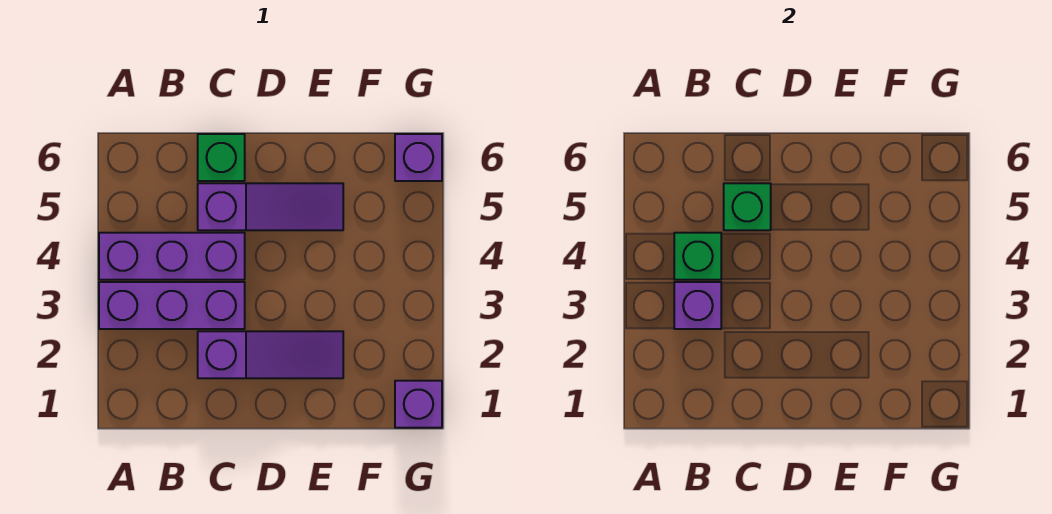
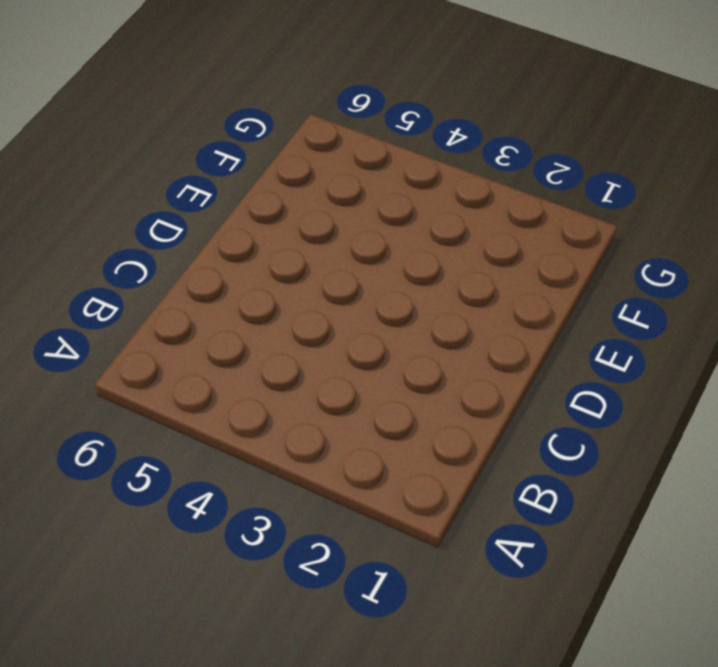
none -> purple brick A3:C3 level 1
none -> purple brick A4:C4 level 1

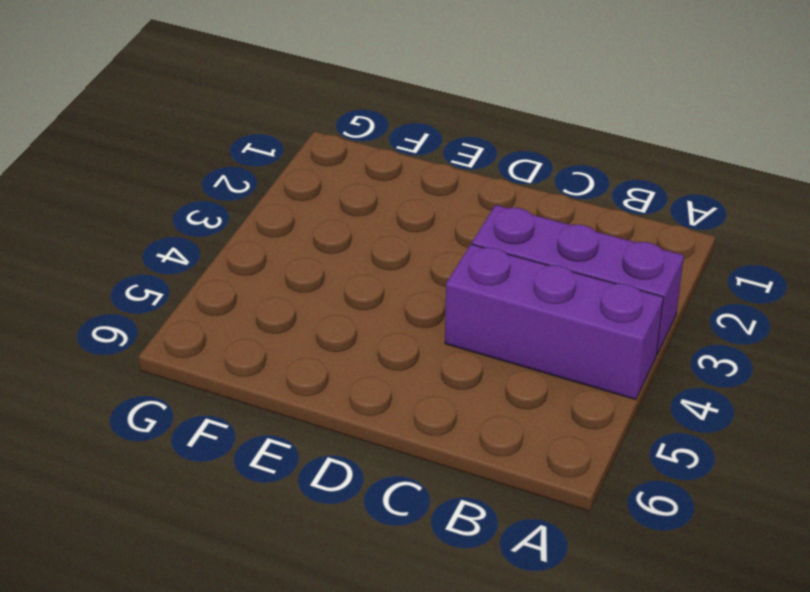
none -> purple slope C2:E2 level 1 top C
none -> purple slope C5:E5 level 1 top C

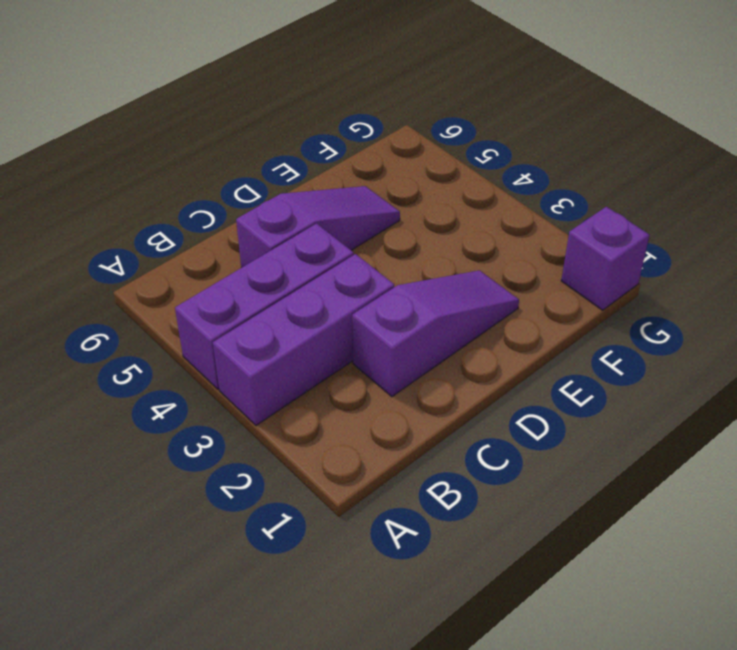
none -> green brick C6 level 1
none -> purple brick G6 level 1

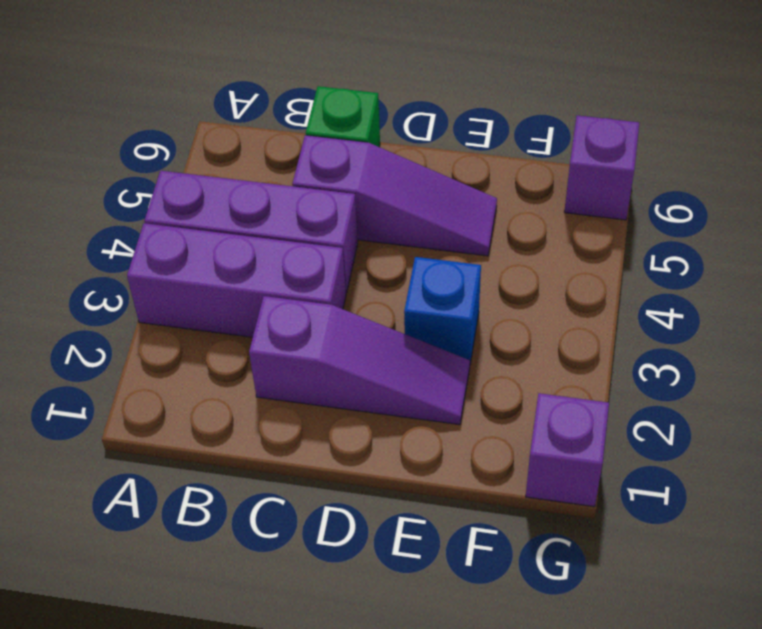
blue brick E3 level 1 -> none
none -> purple brick B3 level 2
none -> green brick B4 level 2

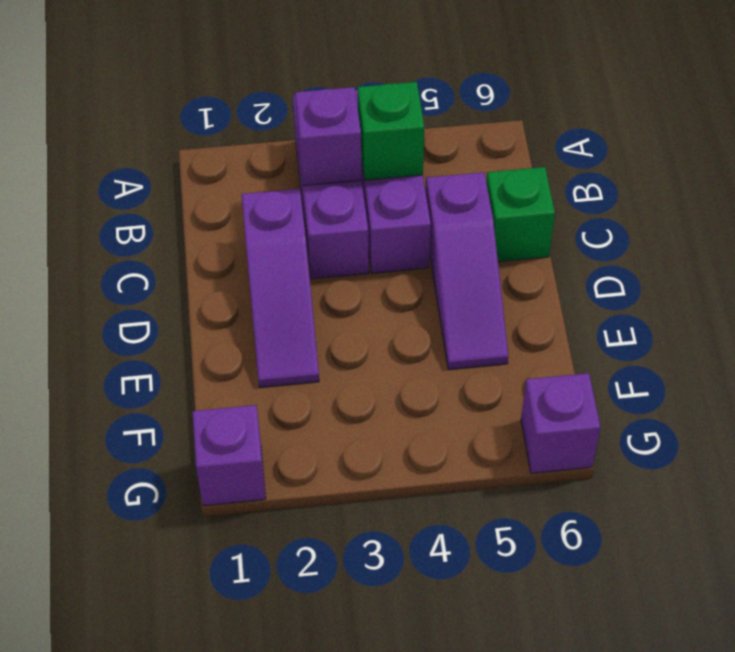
none -> green brick C5 level 2

